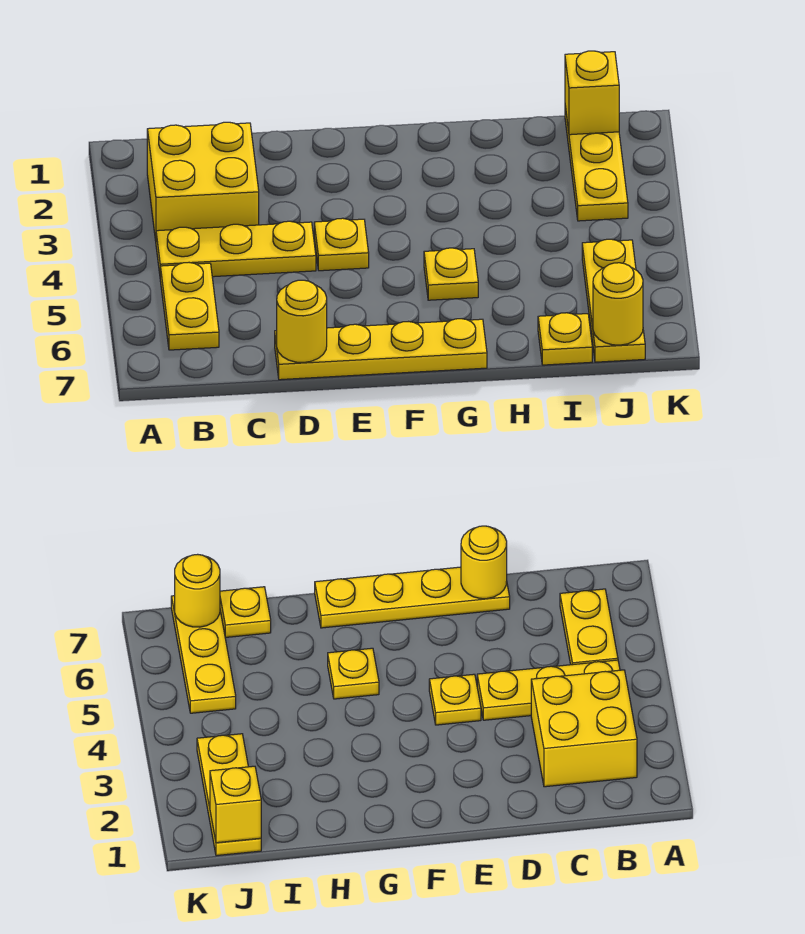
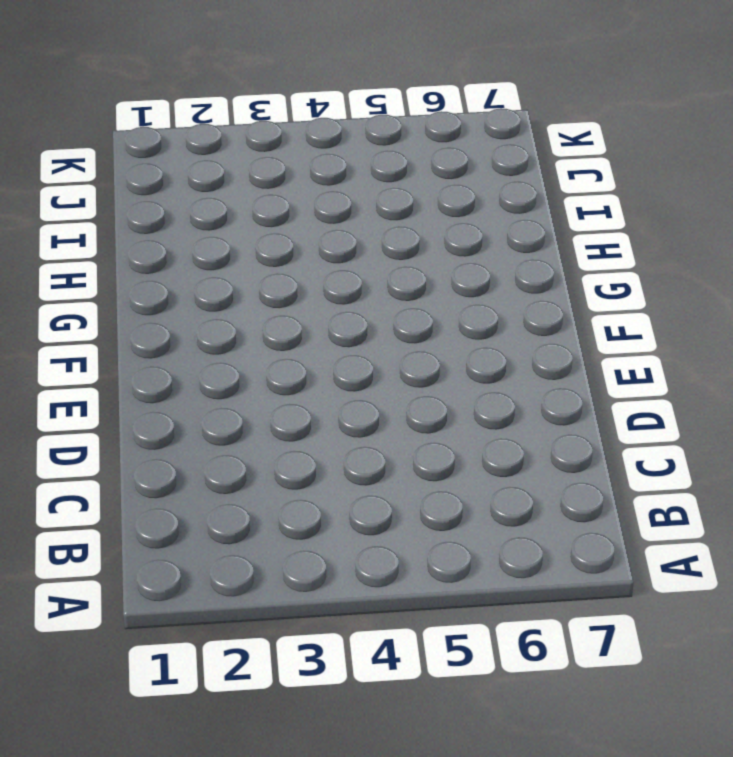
none -> yellow brick B2:C3 level 1
none -> yellow plate B4:D4 level 1
none -> yellow plate B5:B6 level 1

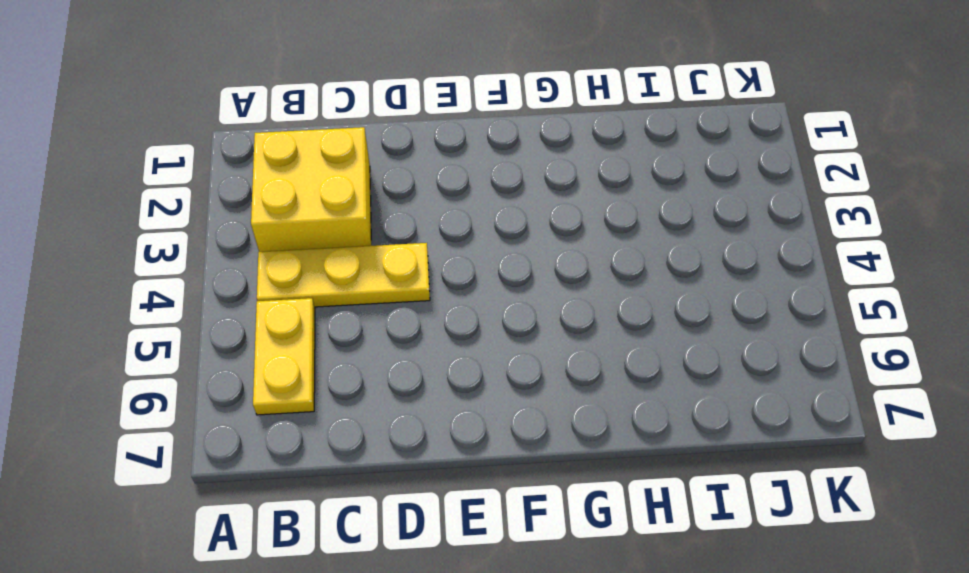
none -> yellow plate D7:G7 level 1
none -> yellow plate E4 level 1
none -> yellow plate G5 level 1

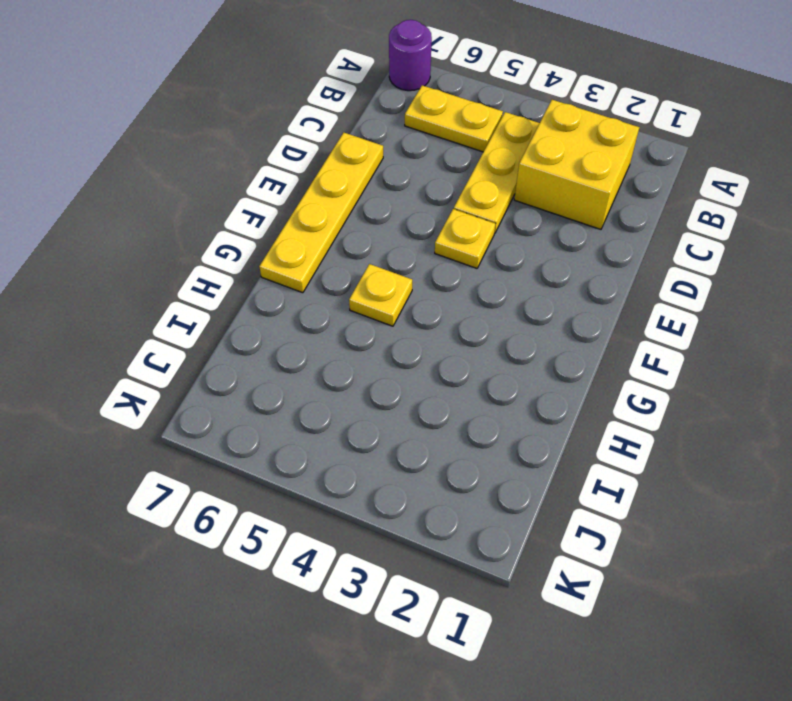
purple round brick A7 level 1 -> none
none -> yellow plate I7 level 1
none -> yellow plate J1:J3 level 1
none -> yellow plate J5:J7 level 1

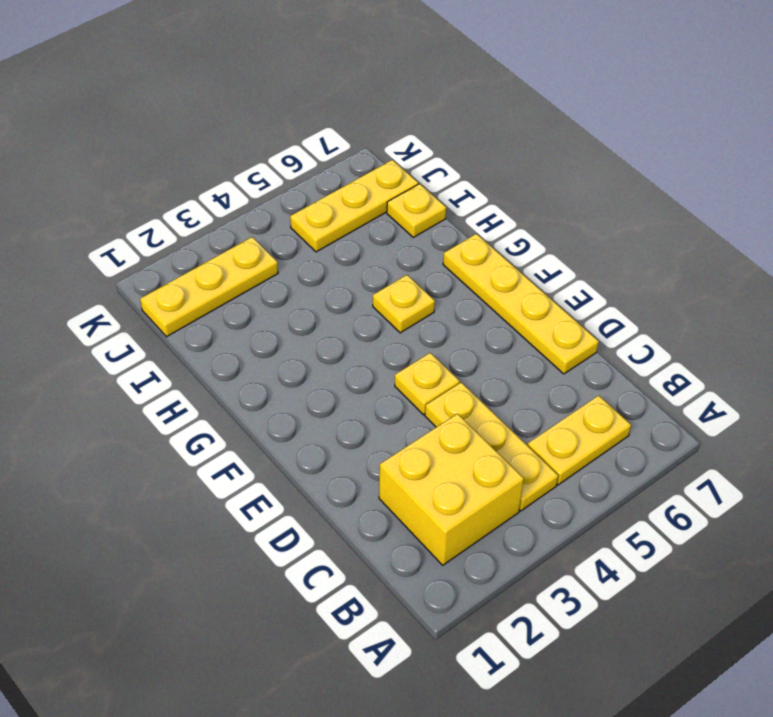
none -> yellow round brick D7 level 2
none -> yellow brick J1 level 2
none -> yellow round brick J7 level 2

